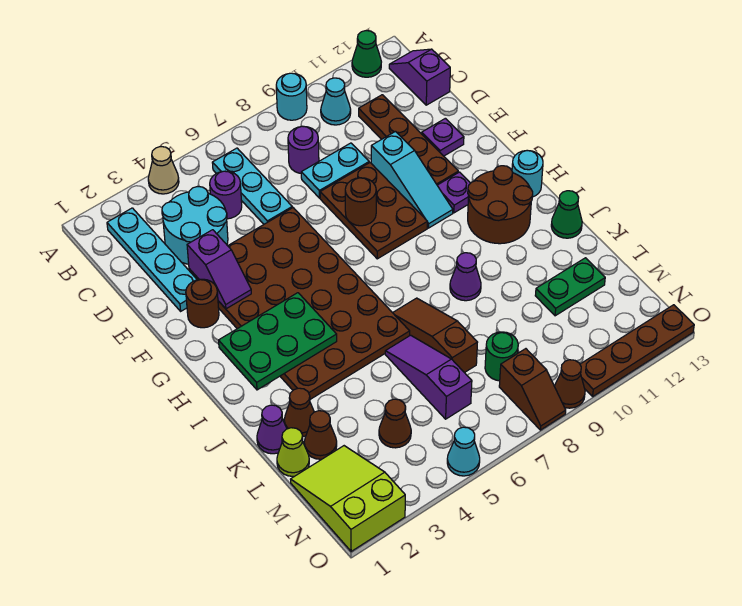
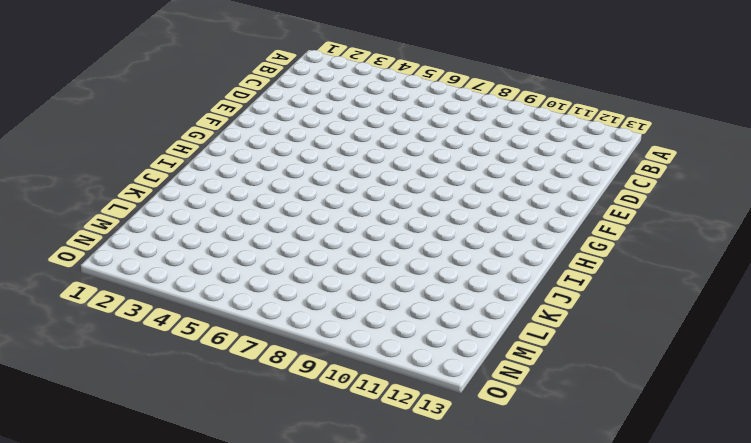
none -> tan cone A4 level 1
none -> cyan round brick A9 level 1
none -> green cone A12 level 1
none -> cyan plate B2:E2 level 1

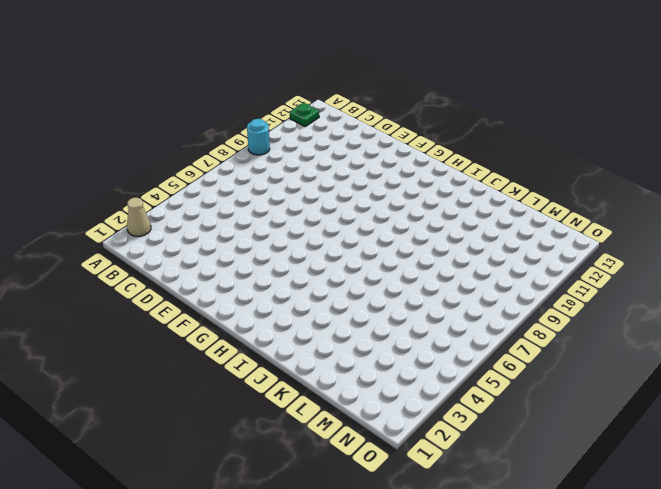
tan cone A2 level 1 -> tan cone A4 level 1
green plate A12 level 1 -> green cone A12 level 1
none -> cyan plate B2:E2 level 1
none -> cyan plate B6:D6 level 1
none -> cyan cone B10 level 1
none -> purple slope B13:C13 level 1 top C

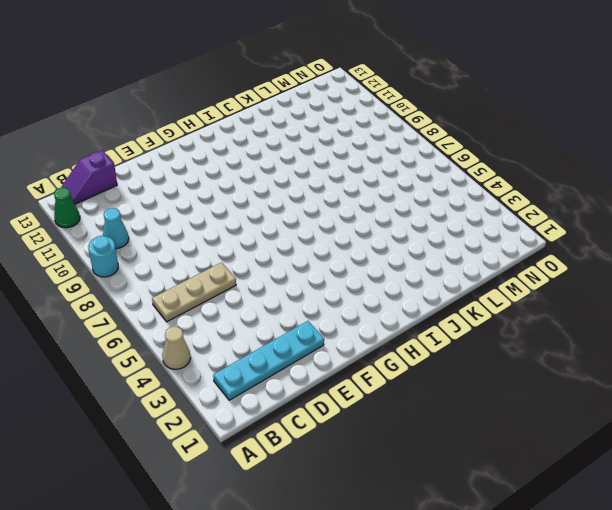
tan plate B6:D6 level 1 -> cyan plate B6:D6 level 1
none -> cyan round brick C3:D4 level 1
none -> purple round brick C5 level 1
none -> purple round brick C8 level 1
none -> brown plate C11:F11 level 1

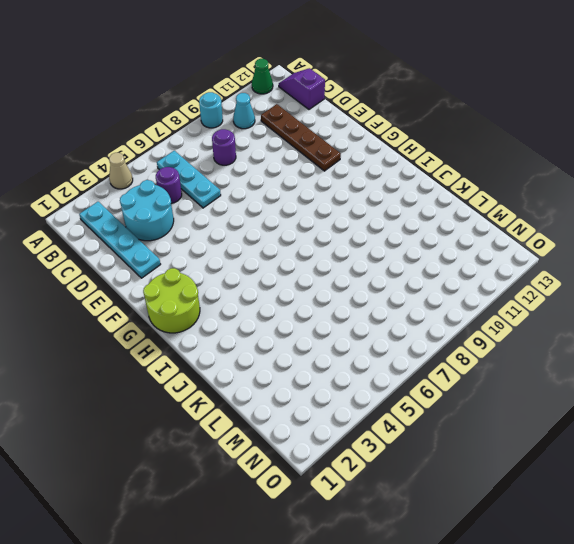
lime round brick G1:H2 level 1 -> none
none -> cyan plate D8:D9 level 1
none -> brown plate E3:J6 level 1
none -> brown plate E8:G9 level 1
none -> cyan slope E10:G10 level 1 top E

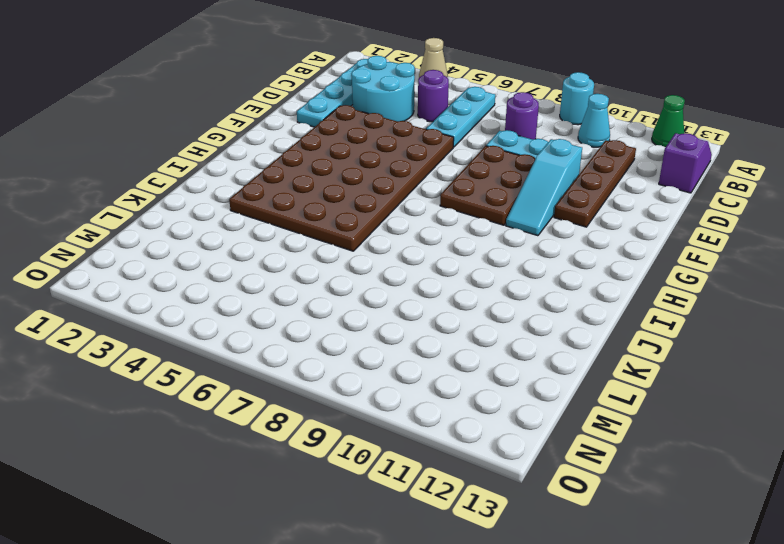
none -> purple plate E12 level 1
none -> brown round brick F2 level 1
none -> purple plate G11 level 1
none -> brown round brick H11:I12 level 1

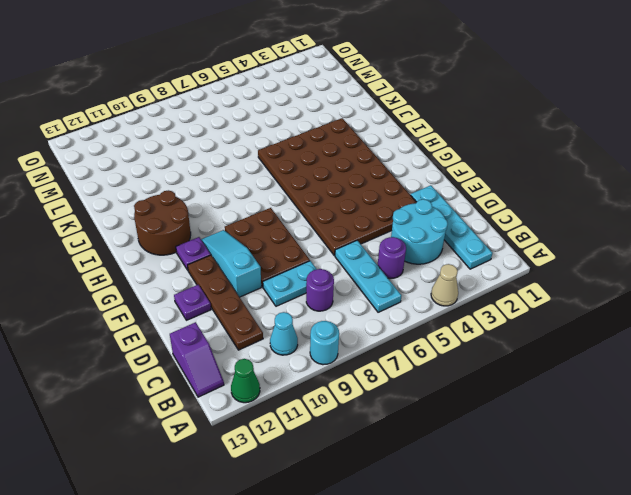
none -> brown round brick F2 level 1
none -> cyan round brick H13 level 1
none -> brown slope J7:L7 level 1 top L
none -> purple cone J9 level 1

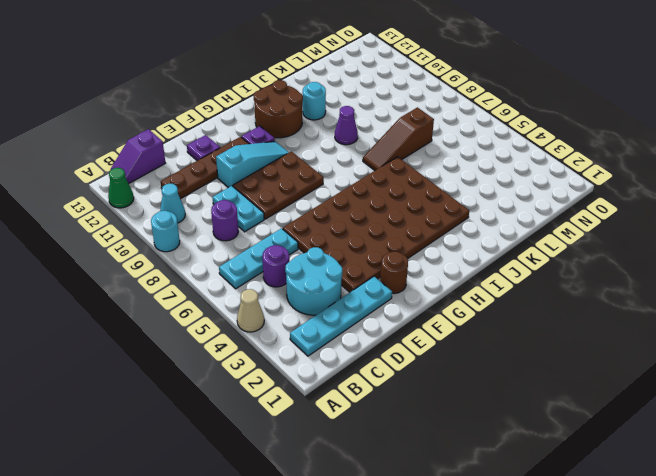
cyan round brick J11 level 1 -> cyan round brick H13 level 1
none -> green cone J13 level 1
none -> purple cone K1 level 1
none -> brown cone K2 level 1
none -> purple slope K6:M6 level 1 top M

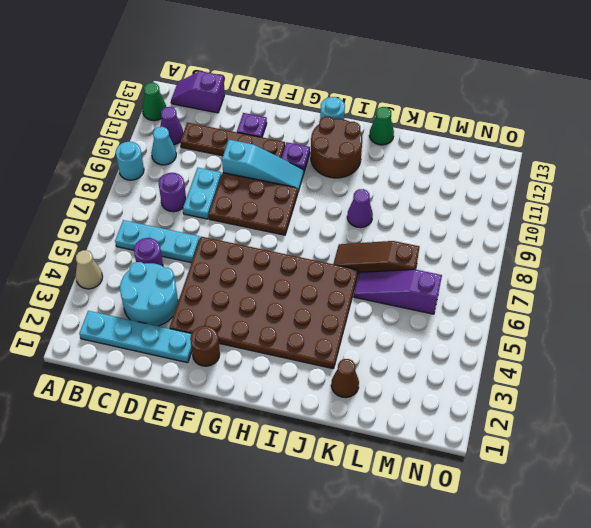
purple cone B11 level 1 -> purple cone K1 level 1
none -> lime cone L1 level 1
none -> brown cone L2 level 1
none -> green plate L11:L12 level 1
none -> lime slope M1:O2 level 1 top O

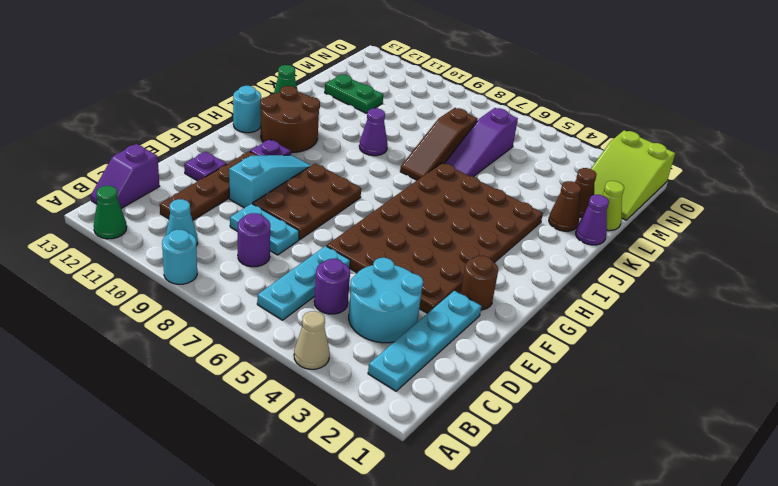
none -> brown cone M4 level 1
none -> green round brick M8 level 1
none -> brown slope N8:O8 level 1 top N
none -> cyan cone O5 level 1

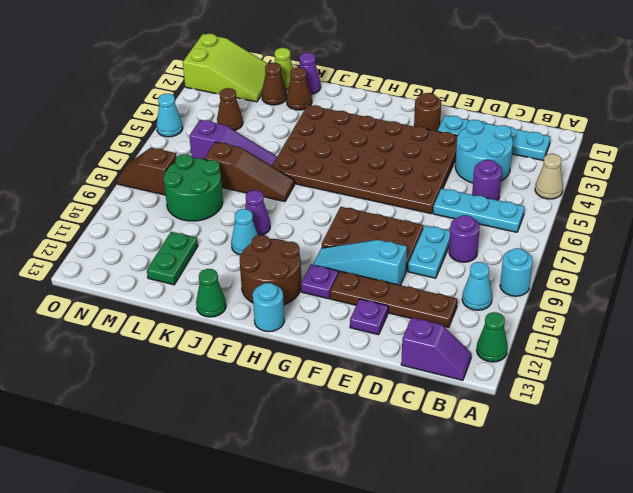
cyan cone J10 level 1 -> none
green round brick L8:M9 level 1 -> green round brick M8 level 1
none -> brown cone O9 level 1
none -> brown plate O10:O13 level 1
none -> purple slope E3:F3 level 2 top E
none -> brown round brick F8 level 2

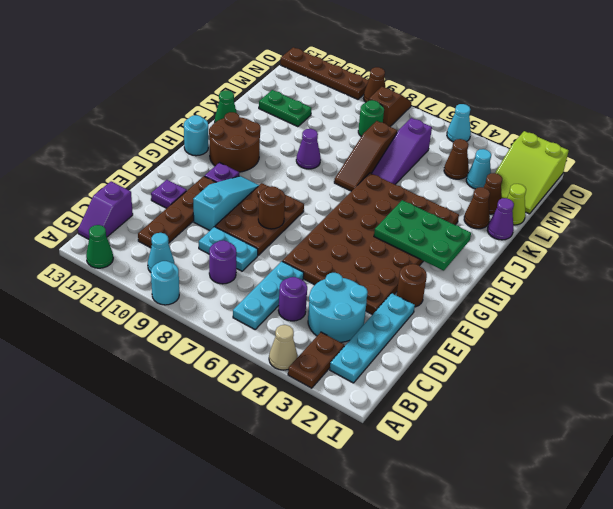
brown plate A3:B3 level 1 -> none
cyan cone M3 level 1 -> none
none -> purple slope E3:F3 level 2 top E

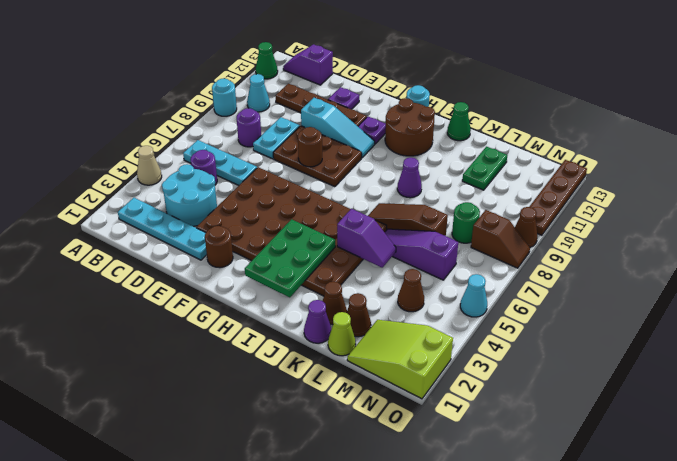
purple slope J5:K5 level 2 top J -> purple slope E3:F3 level 2 top E

